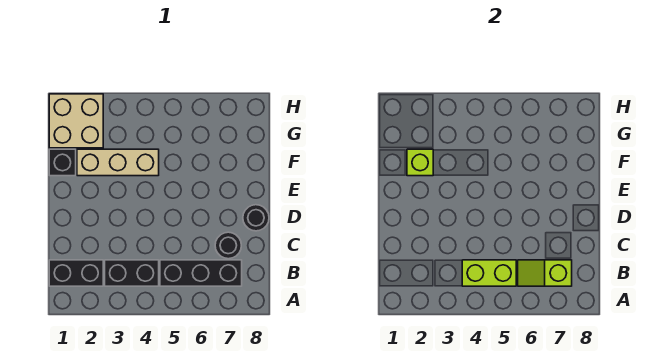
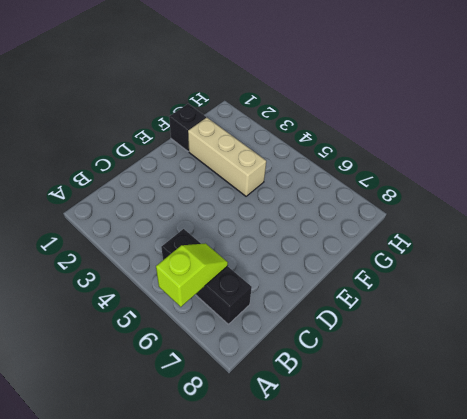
lime slope A6:B6 level 2 top A -> lime slope B6:B7 level 2 top 7
none -> black brick B1:B2 level 1
none -> black brick B3:B4 level 1

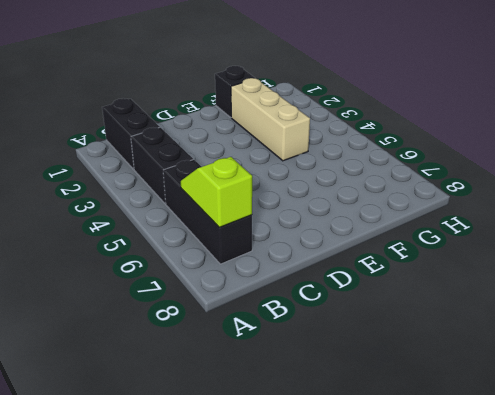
none -> black round brick C7 level 1
none -> black round brick D8 level 1

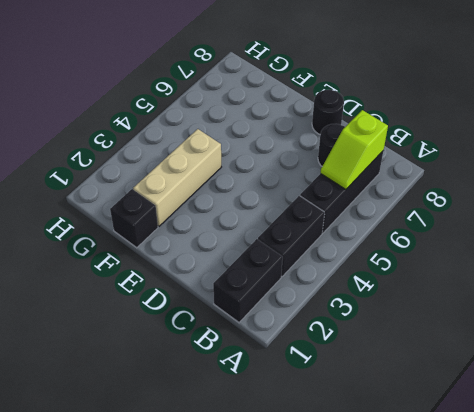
none -> tan brick G1:H2 level 1
none -> lime brick B4:B5 level 2

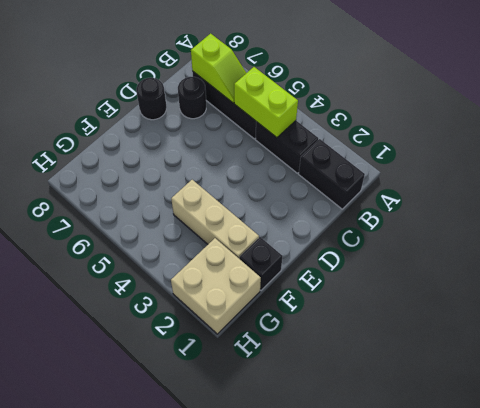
none -> lime brick F2 level 2

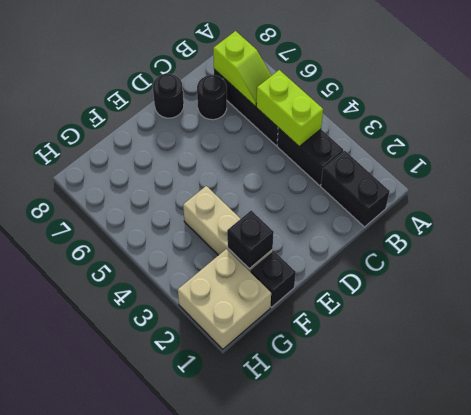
black brick F2 level 2 -> lime brick F2 level 2

